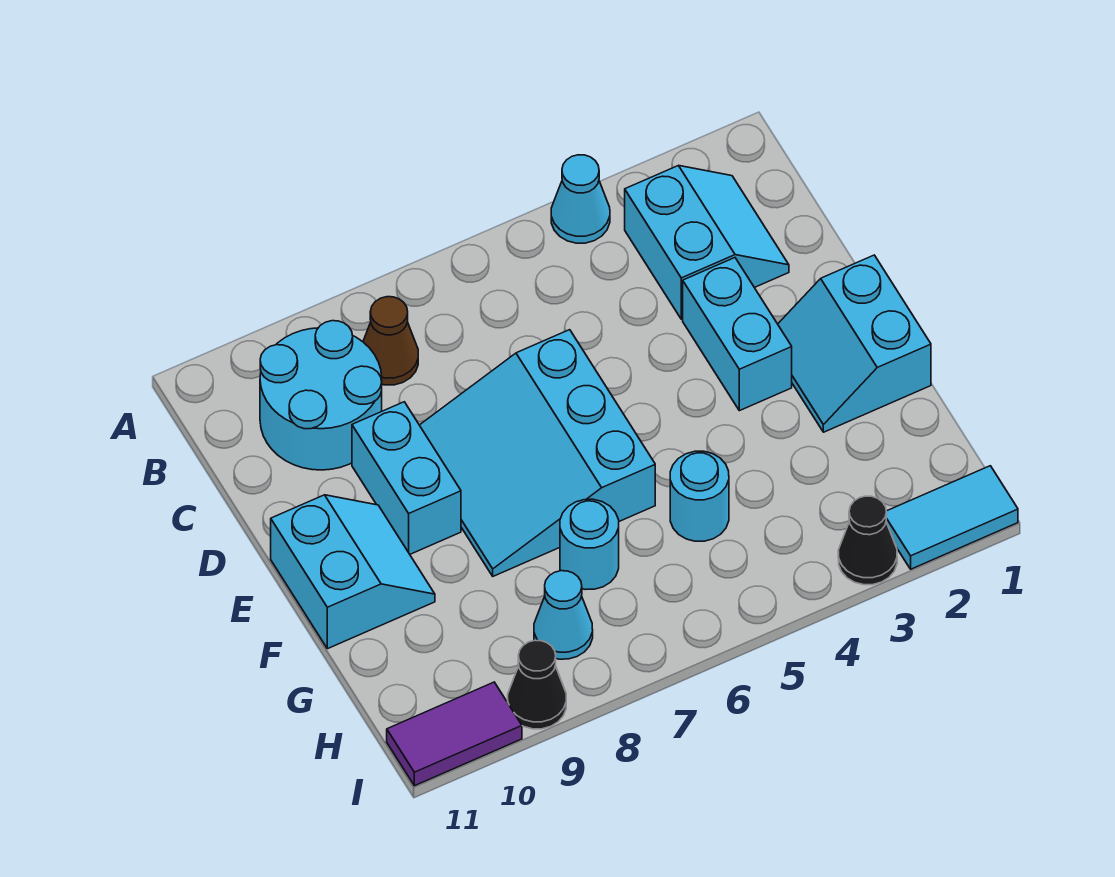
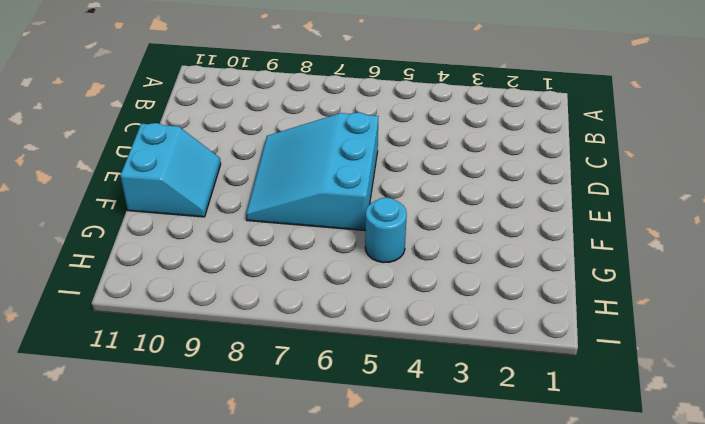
none -> cyan cone A4 level 1
none -> cyan slope B2:C3 level 1 top 3
none -> brown cone B8 level 1

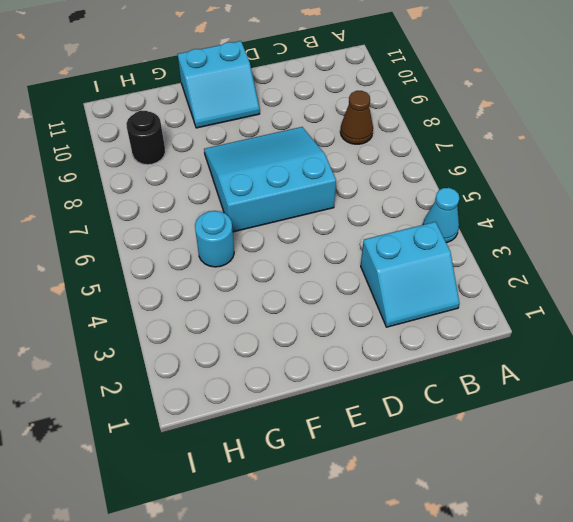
black round brick H9 level 1 -> none
none -> cyan round brick B9:C10 level 1
none -> cyan brick D3:E3 level 1
none -> cyan brick D9:E9 level 1

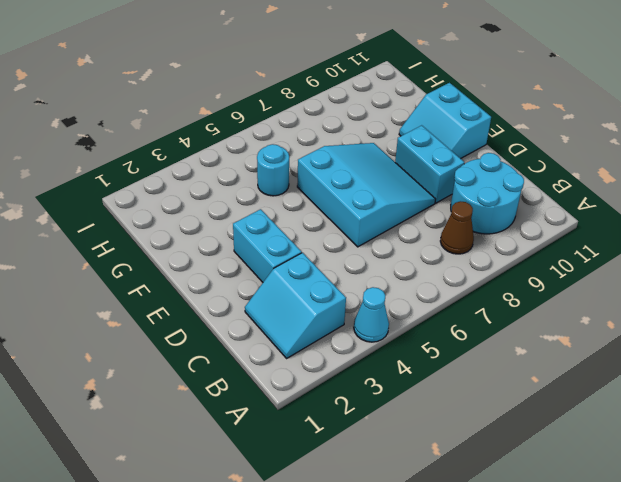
none -> cyan slope E1:F2 level 1 top 1
none -> cyan round brick G7 level 1
none -> cyan cone H8 level 1

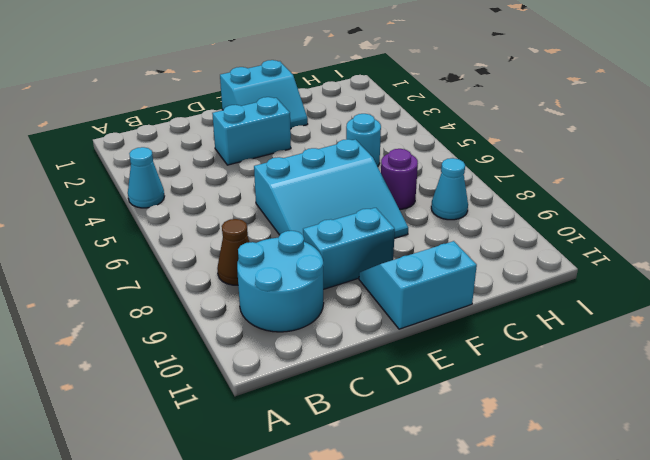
purple round brick G7 level 1 -> cyan round brick G7 level 1
none -> cyan slope B2:C3 level 1 top 3
none -> cyan tile I1:I2 level 1
none -> black cone I3 level 1

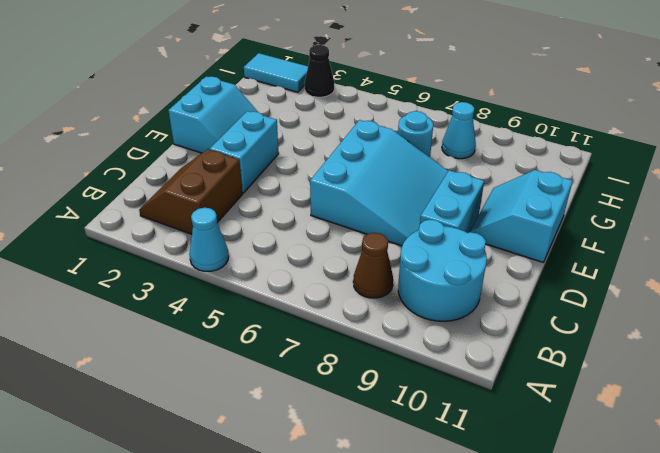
brown slope B2:C3 level 1 top 3 -> cyan slope B2:C3 level 1 top 3
none -> cyan round brick G5 level 1
none -> black cone I9 level 1
none -> purple tile I10:I11 level 1

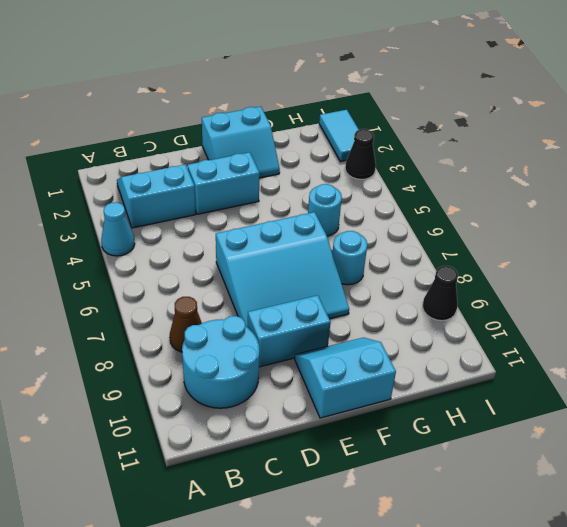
none -> cyan cone H8 level 1
none -> purple tile I10:I11 level 1

